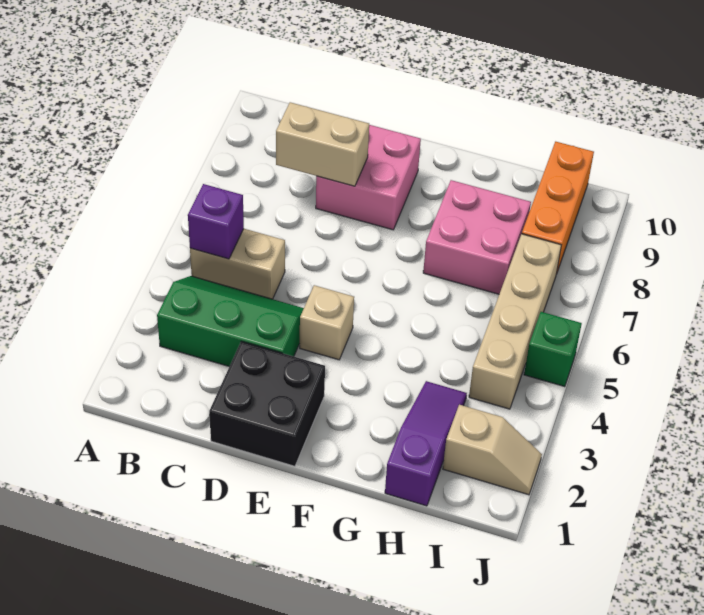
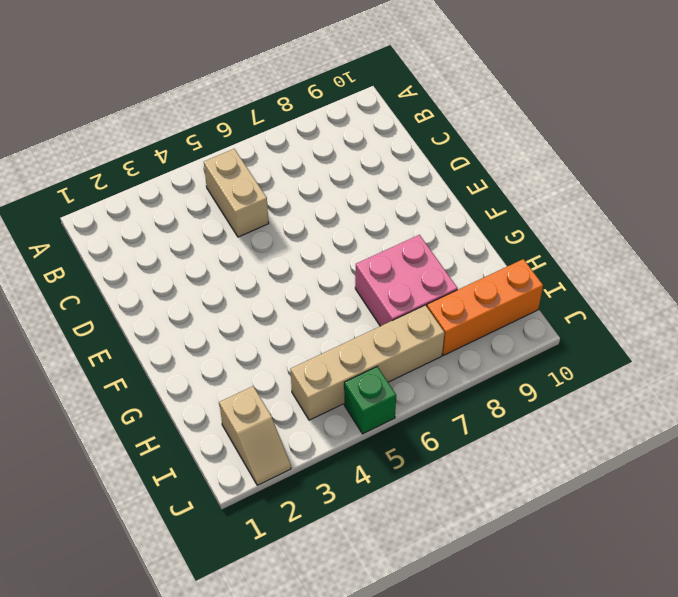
none -> green slope B3:D4 level 1 top 3
none -> black brick D1:E2 level 1
none -> pink brick D8:E9 level 1

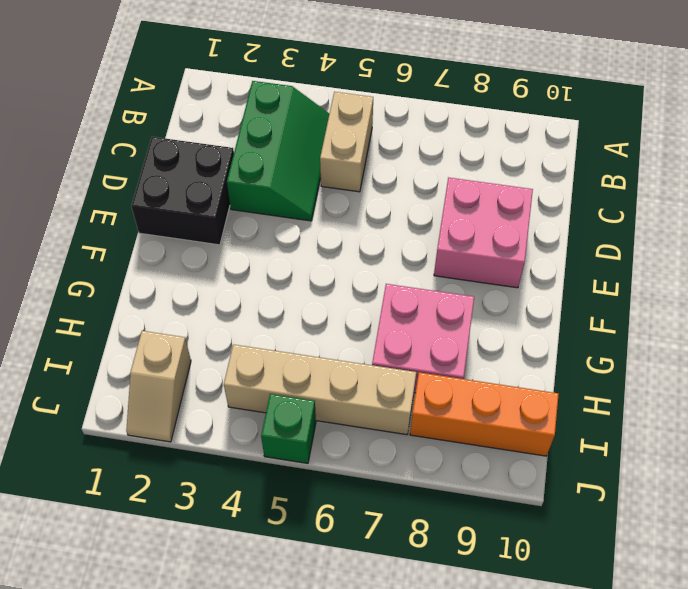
none -> tan brick E4 level 1
none -> purple slope H1:H3 level 1 top 1
none -> purple brick B5 level 2

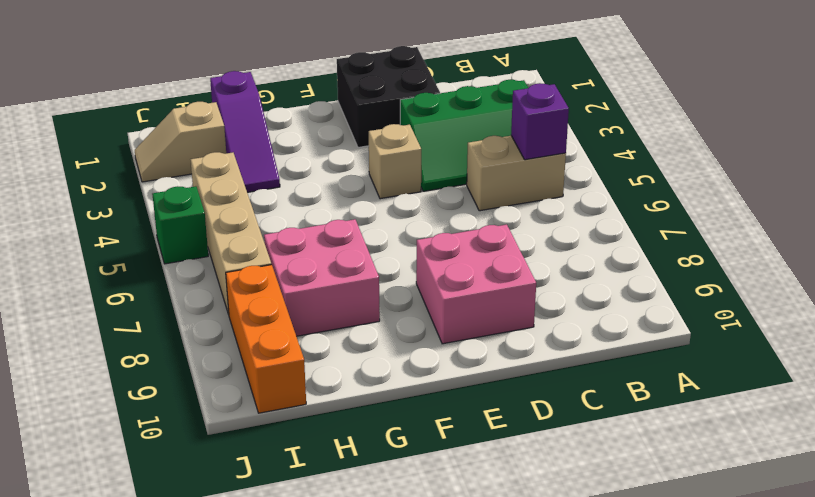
none -> tan brick C8:D8 level 2

